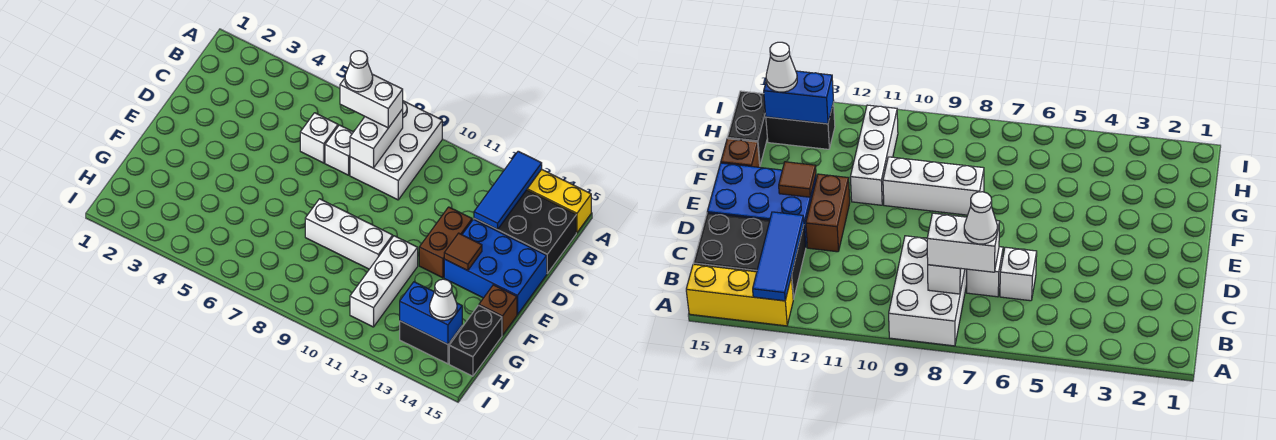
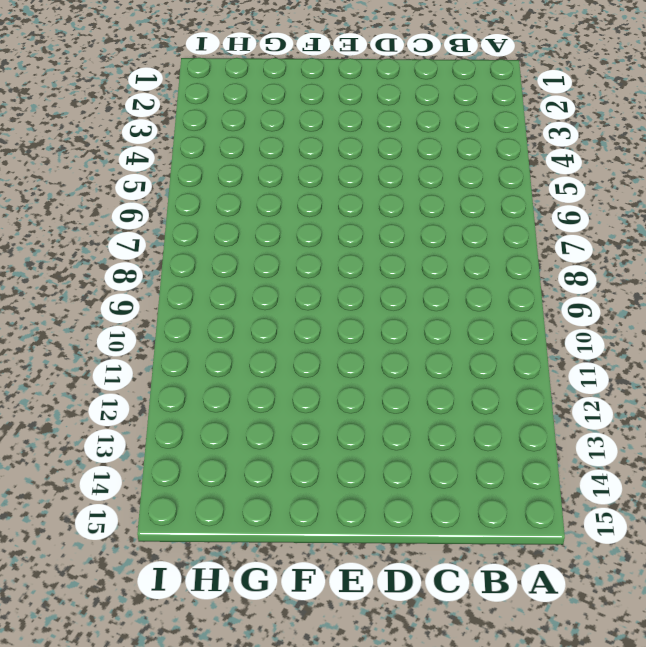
none -> white brick A8:C9 level 1
none -> yellow brick A13:A15 level 1
none -> black brick B13:C15 level 1

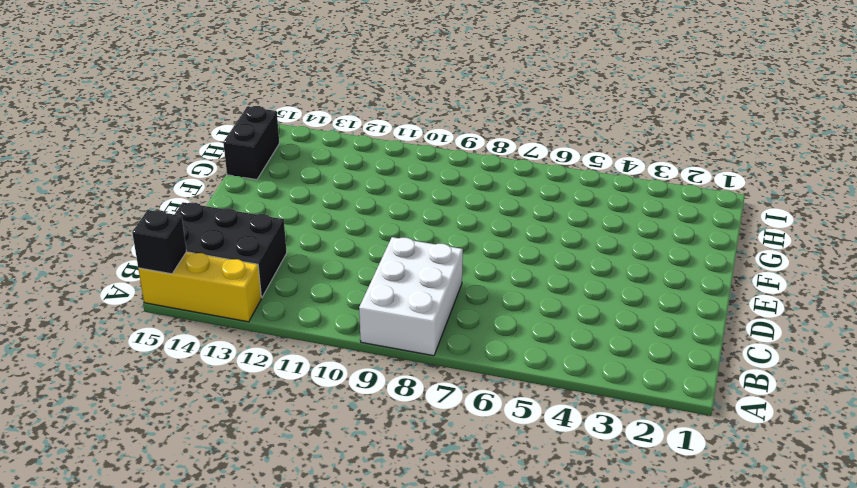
black brick A15 level 2 -> none
none -> white brick C6 level 1
none -> white brick C7 level 1
none -> brown brick D12:E12 level 1

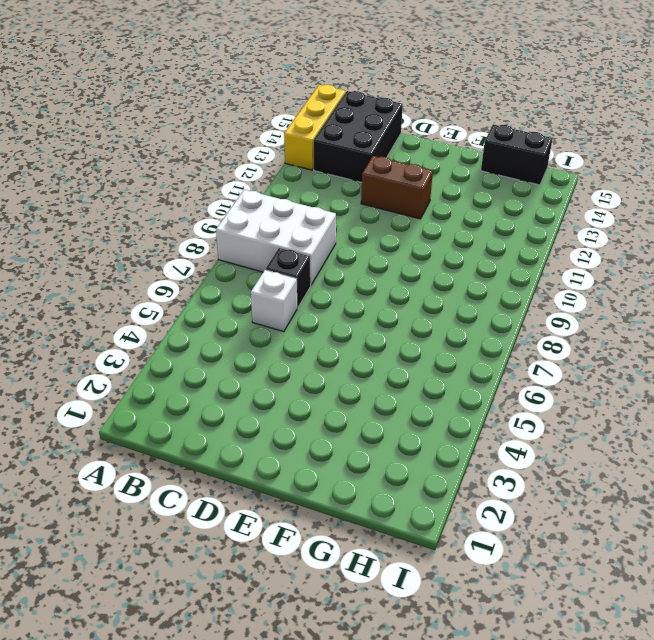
black brick C7 level 1 -> white brick C7 level 1
none -> blue brick D13:E15 level 1
none -> white brick F8:F10 level 1
none -> white brick F11:H11 level 1

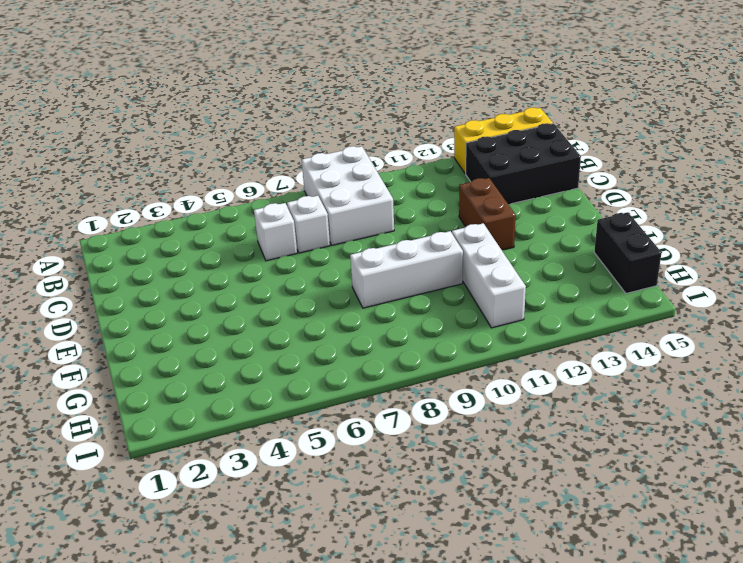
none -> blue brick D13:E15 level 1
none -> brown brick F15 level 1
none -> black brick H13:H14 level 1

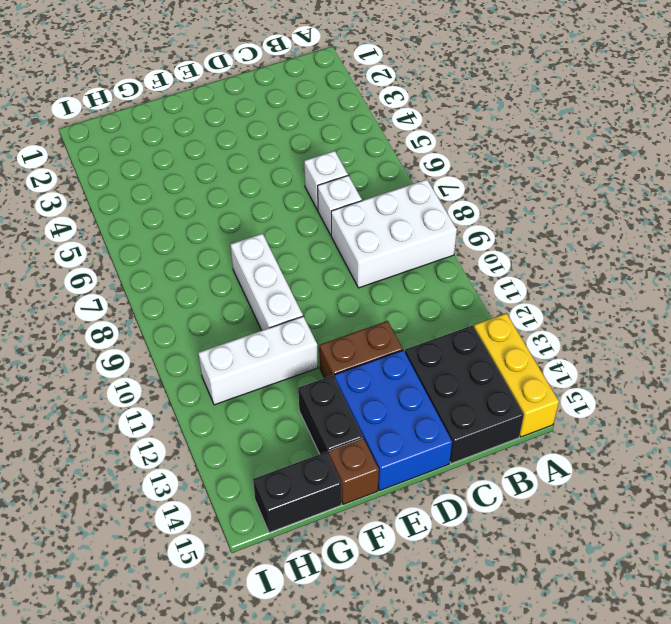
black brick F13:F14 level 1 -> black brick H13:H14 level 1
none -> blue tile A13:C13 level 2
none -> white brick B8:C8 level 2
none -> brown tile E13 level 2

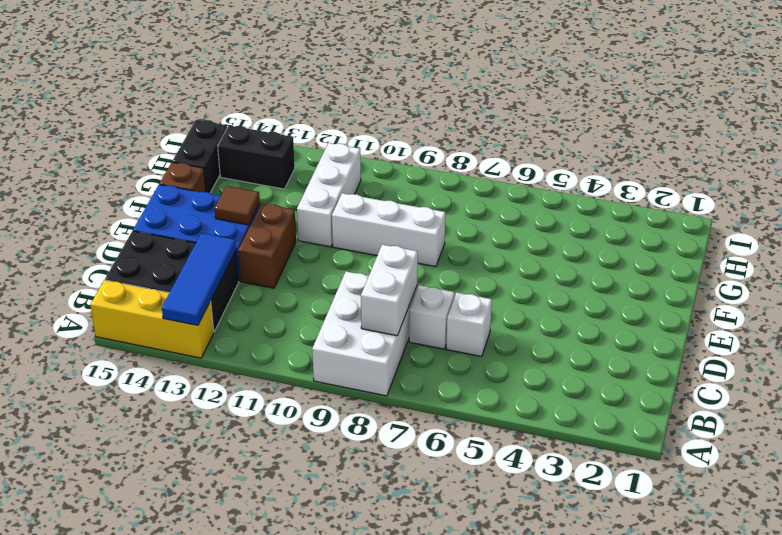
none -> blue brick H13:H14 level 2
none -> white brick B7:B8 level 3
none -> white cone H14 level 3

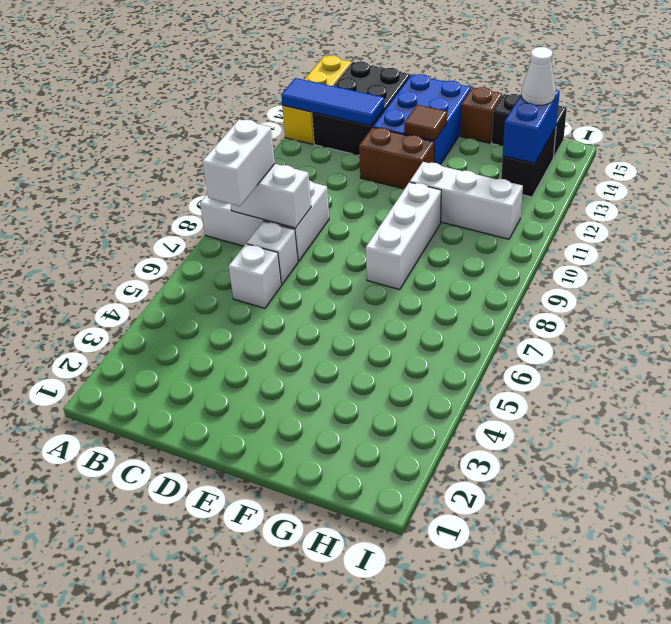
none -> white cone B7 level 4

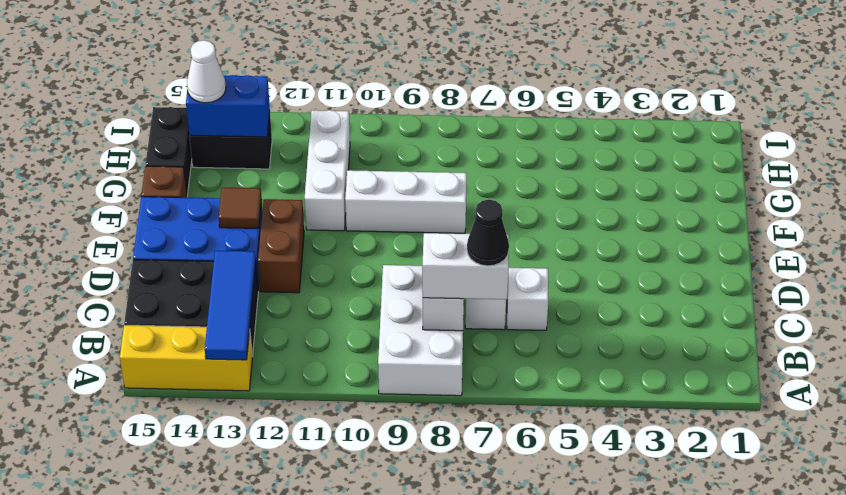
black cone B7 level 4 -> white cone B7 level 4

